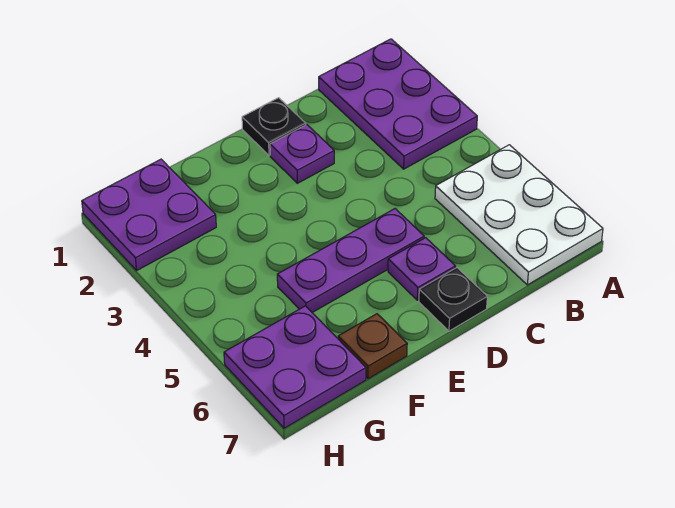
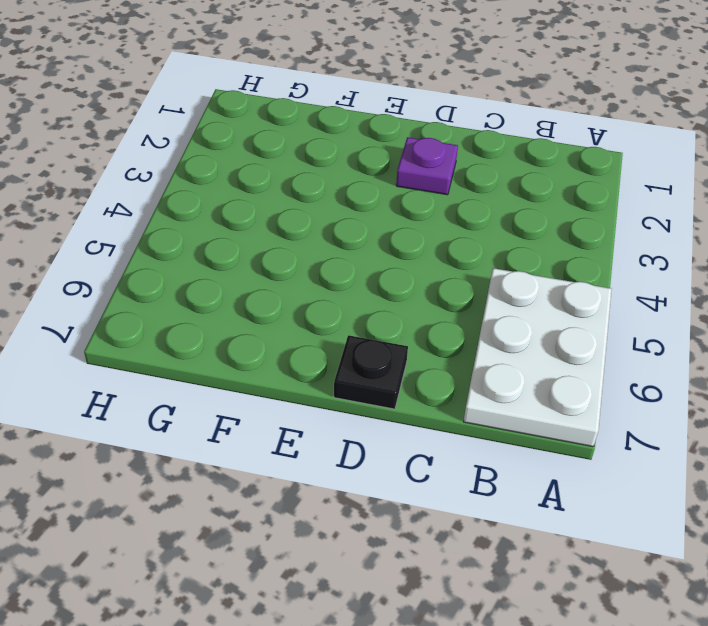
none -> purple plate A1:B3 level 1
none -> black plate D1 level 1

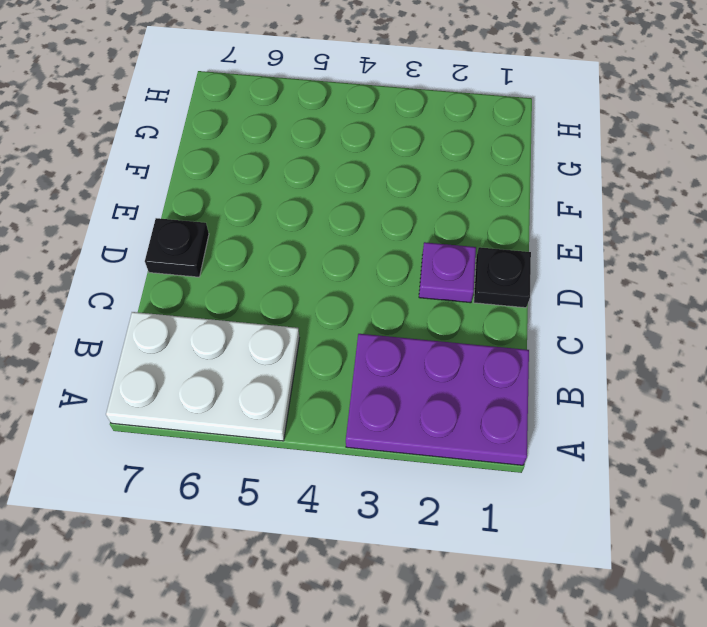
none -> purple plate D5:F5 level 1
none -> purple plate D6 level 1

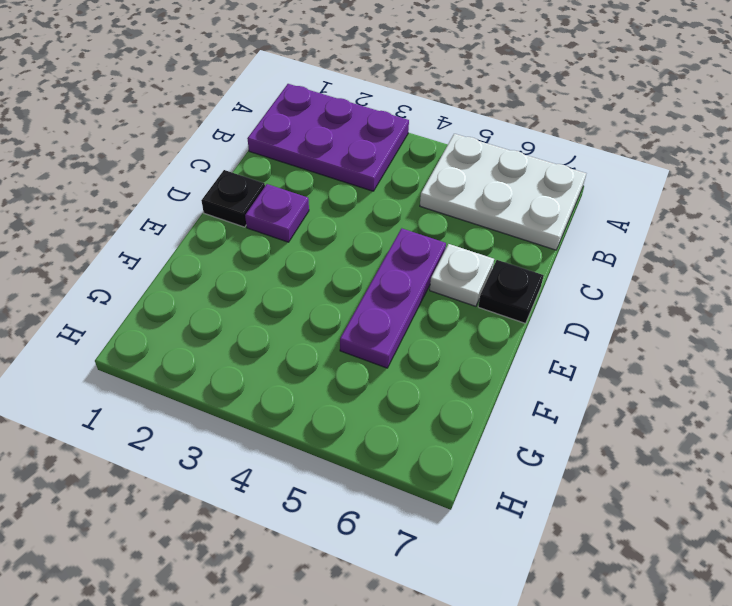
white plate D6 level 1 -> purple plate D6 level 1
none -> brown plate F7 level 1
none -> purple plate G1:H2 level 1

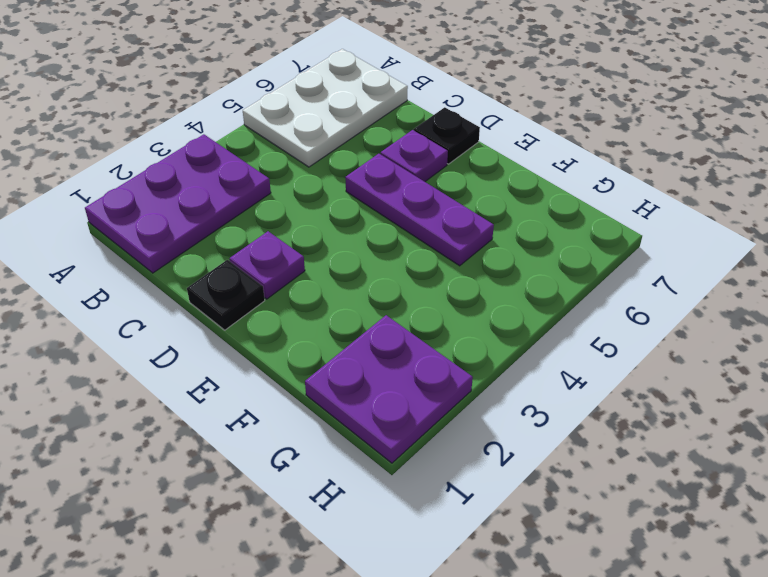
none -> brown plate F7 level 1
none -> purple plate G6:H7 level 1

